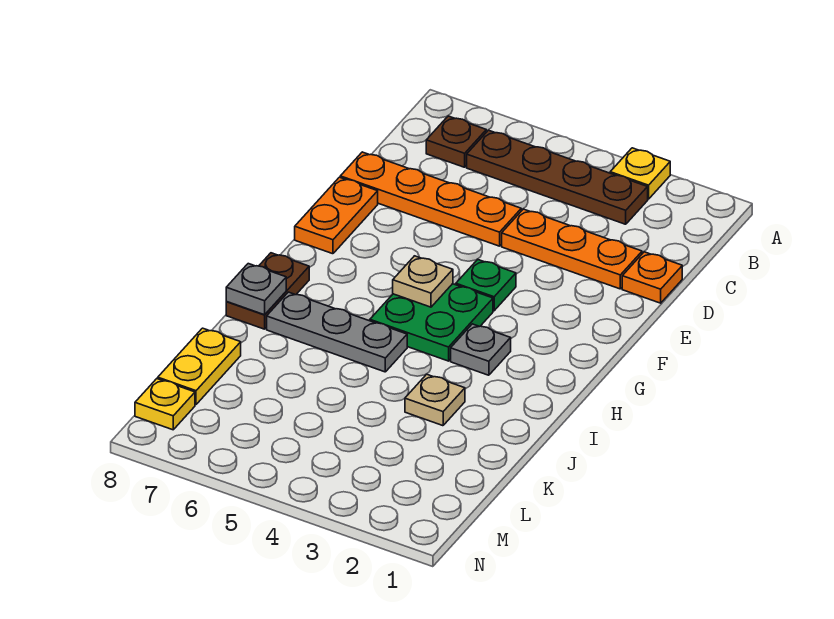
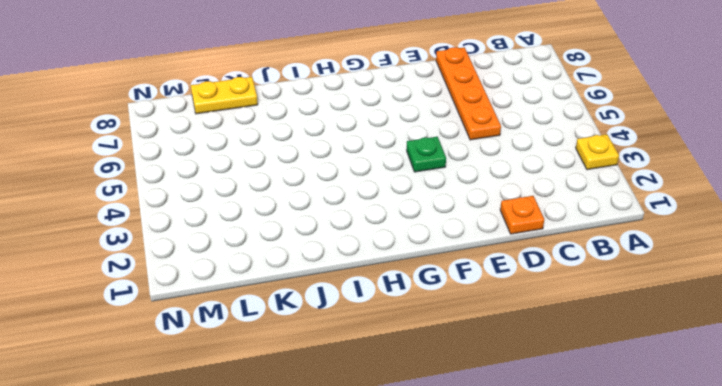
none -> brown plate B3:B6 level 1
none -> brown plate B7 level 1
none -> orange plate D2:D4 level 1

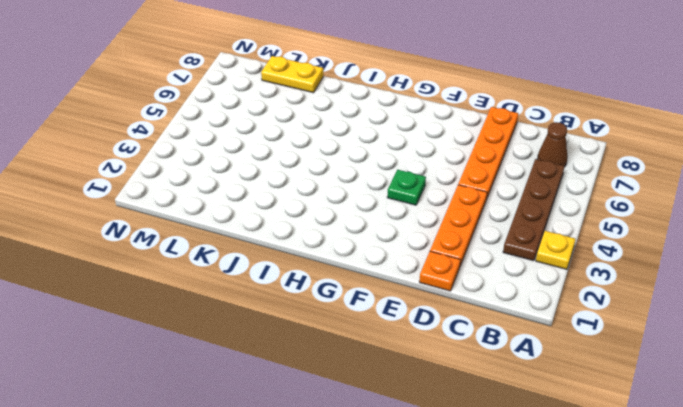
brown cone B7 level 1 -> brown plate B7 level 1
none -> orange plate E8:F8 level 1
none -> green plate G4:H5 level 1
none -> grey plate H3 level 1

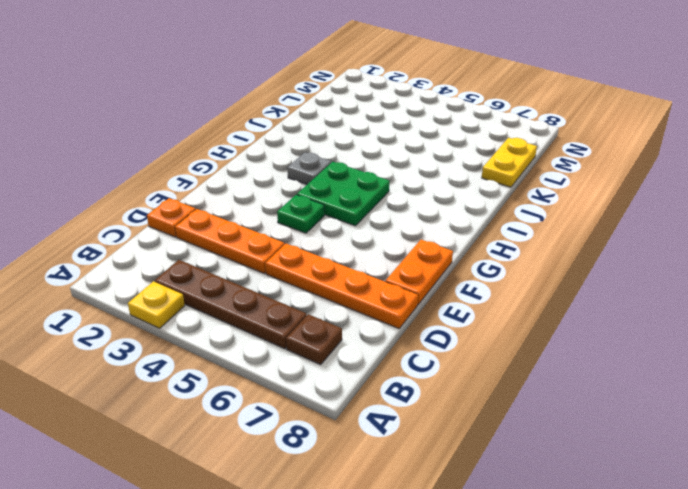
none -> brown plate H8:I8 level 1
none -> grey plate I5:I7 level 1
none -> tan plate J3 level 1

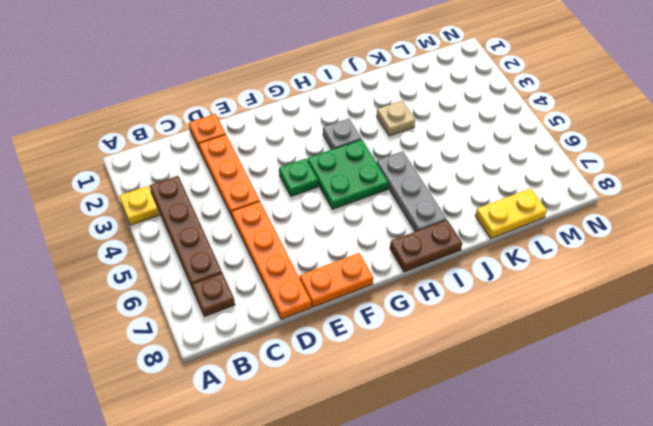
none -> yellow plate M8 level 1
none -> tan plate G5 level 2
none -> grey plate I8 level 2

